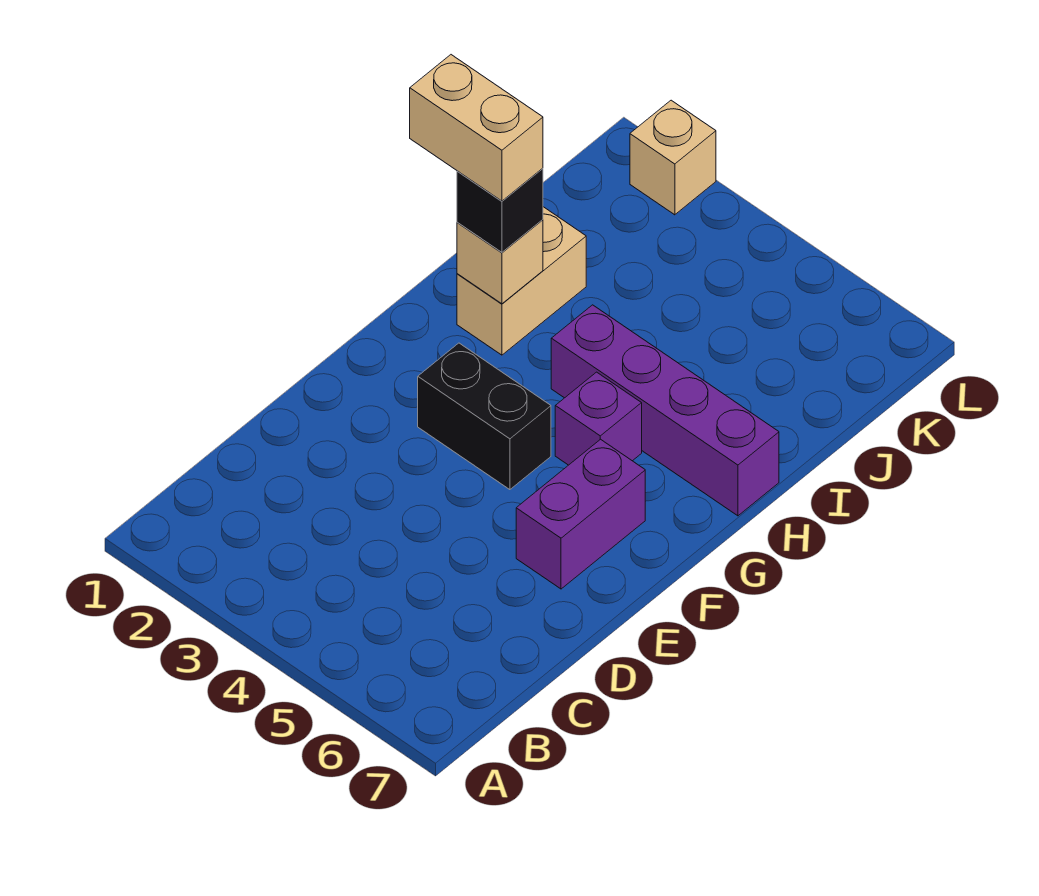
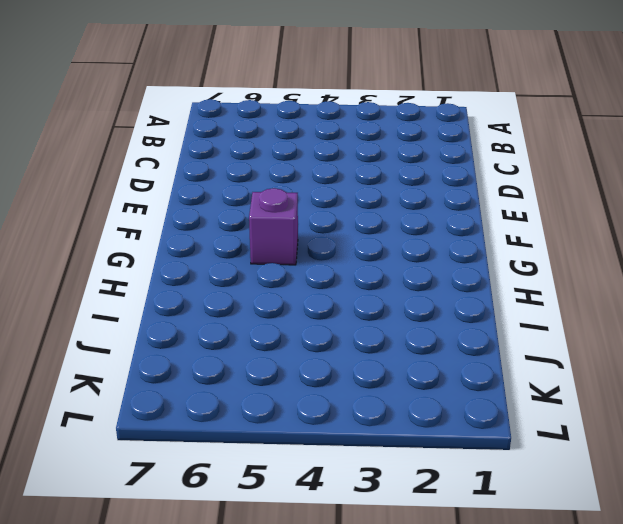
none -> purple brick E6:F6 level 1
none -> black brick F3:F4 level 1

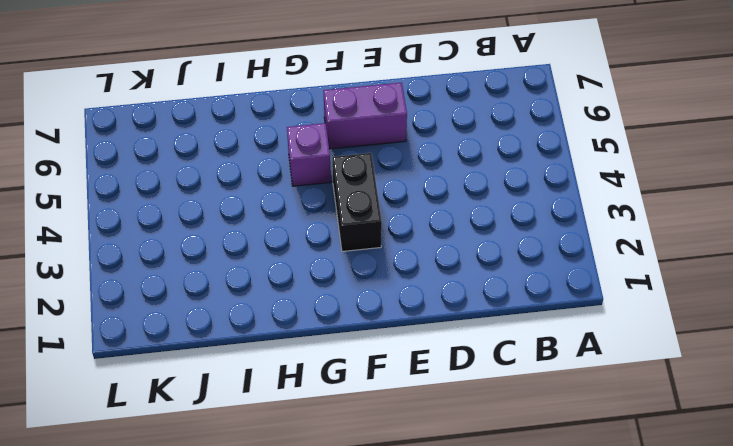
none -> tan brick H2:I2 level 1
none -> purple brick H4:H7 level 1

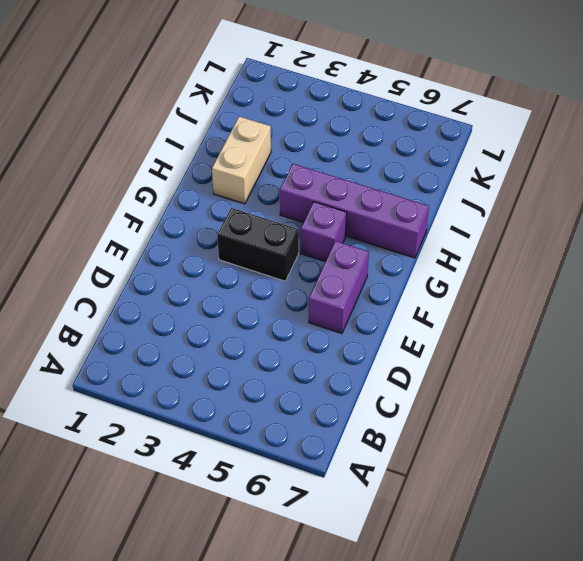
none -> tan brick L2 level 1
none -> tan brick H2 level 2

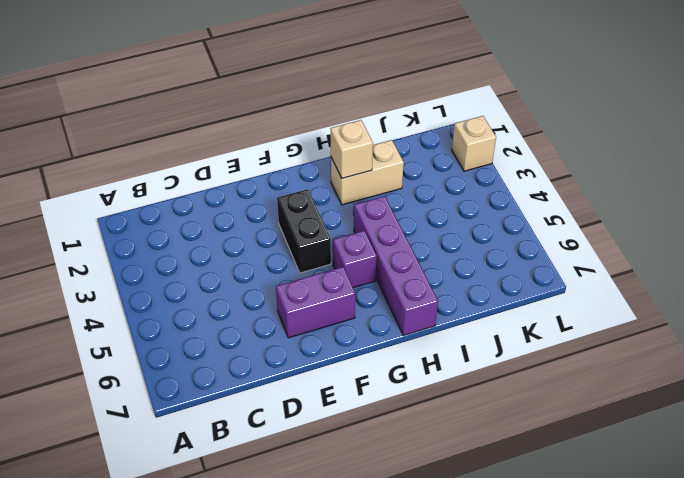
none -> black brick H2 level 3
none -> tan brick H1:H2 level 4

